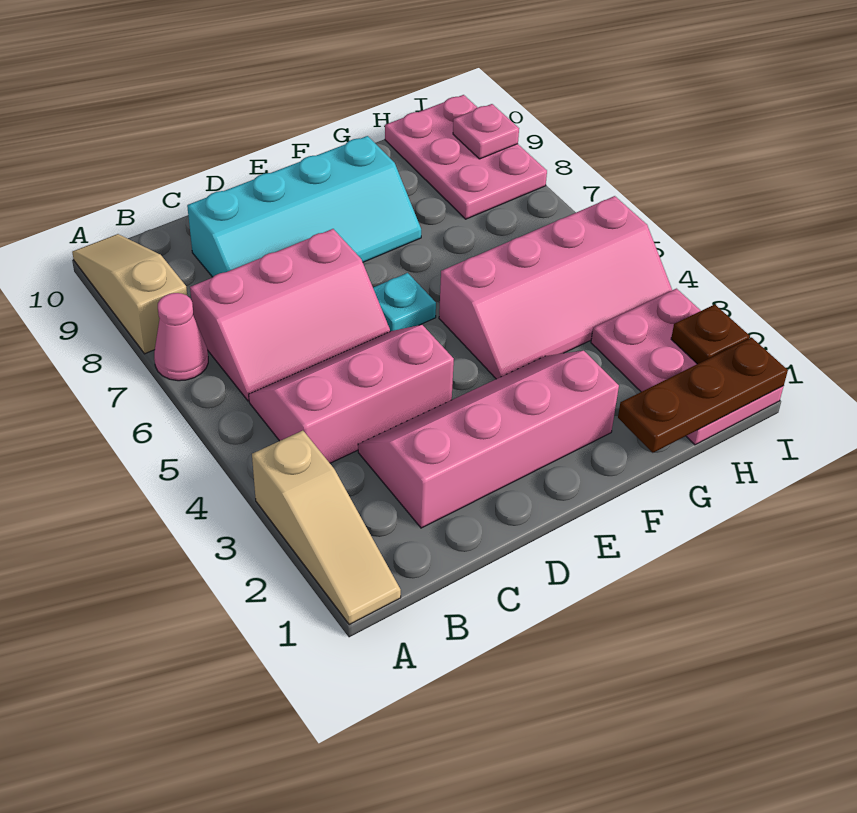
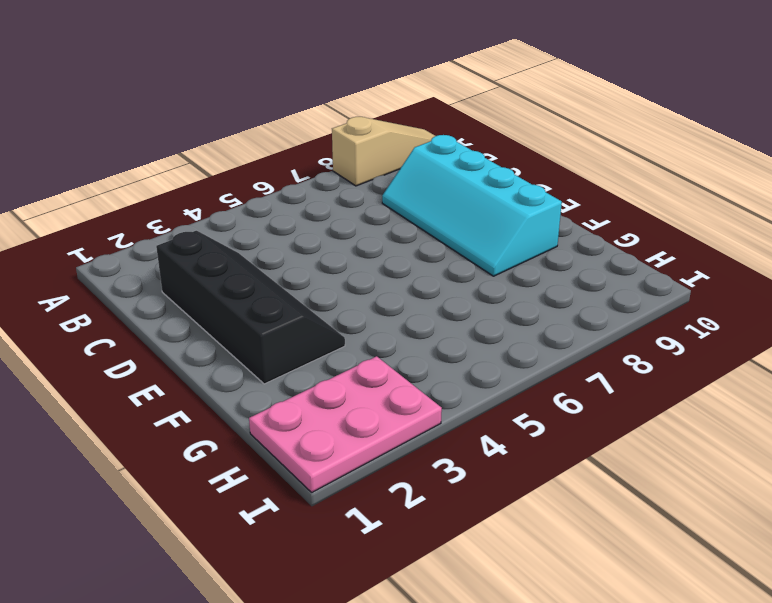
black slope C2:F3 level 1 top 2 -> pink slope C2:F3 level 1 top 2
none -> tan slope A1:A3 level 1 top 3
none -> pink cone A7 level 1
none -> pink slope B4:D5 level 1 top 4

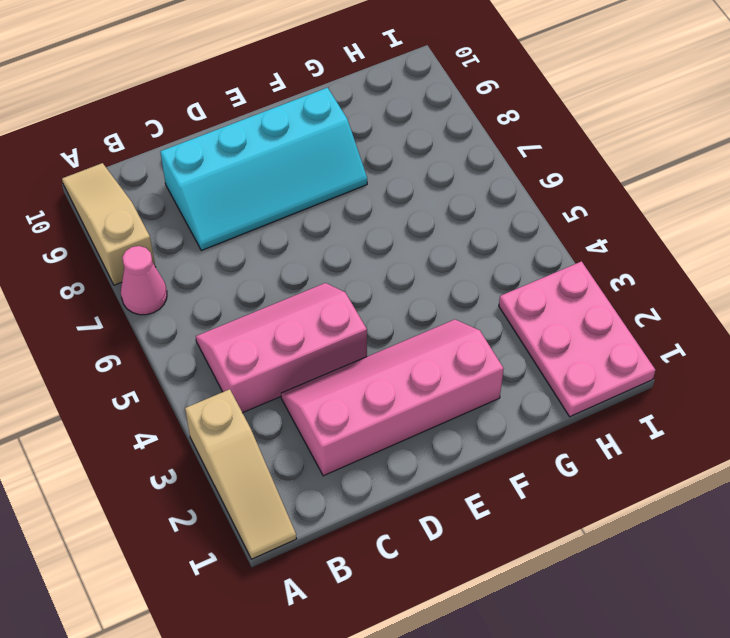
none -> pink slope B6:D7 level 1 top 7
none -> cyan plate E6 level 1
none -> pink slope F4:I5 level 1 top 5

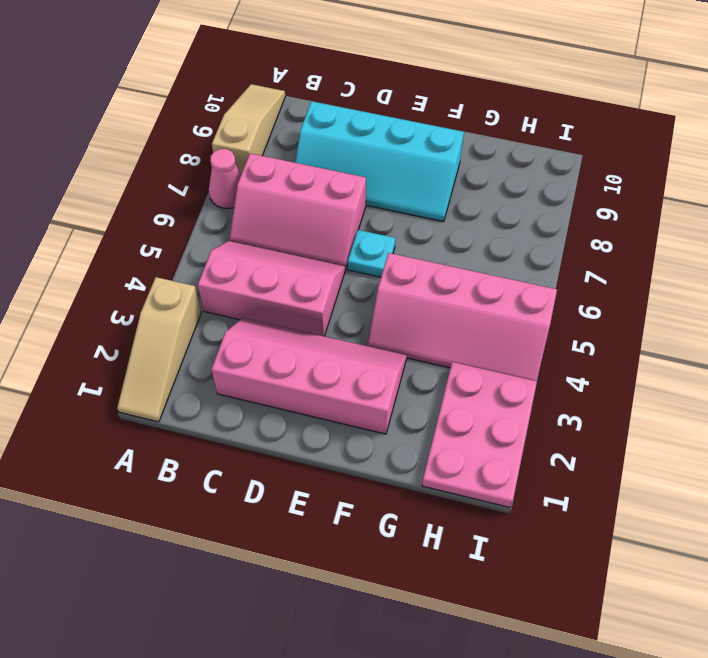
none -> pink plate H8:I10 level 1
none -> brown plate G1:I1 level 2
none -> brown plate I2 level 2

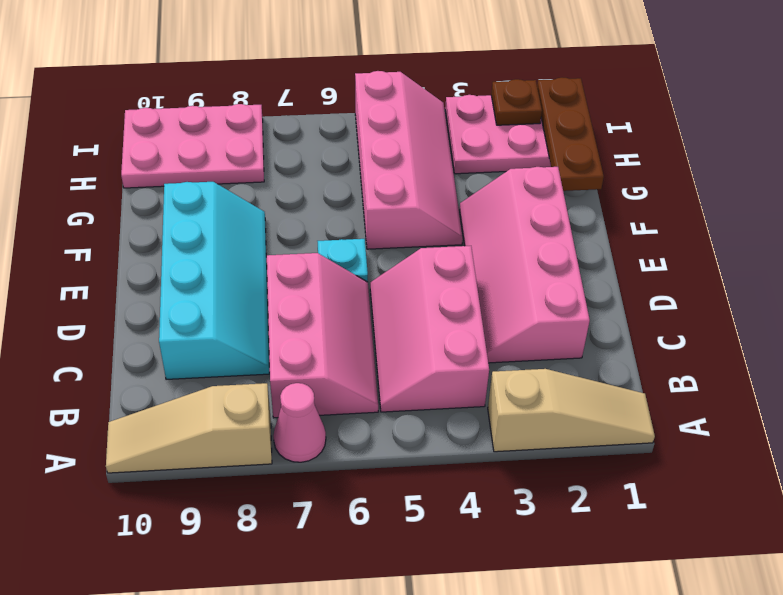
none -> pink plate I9 level 2

